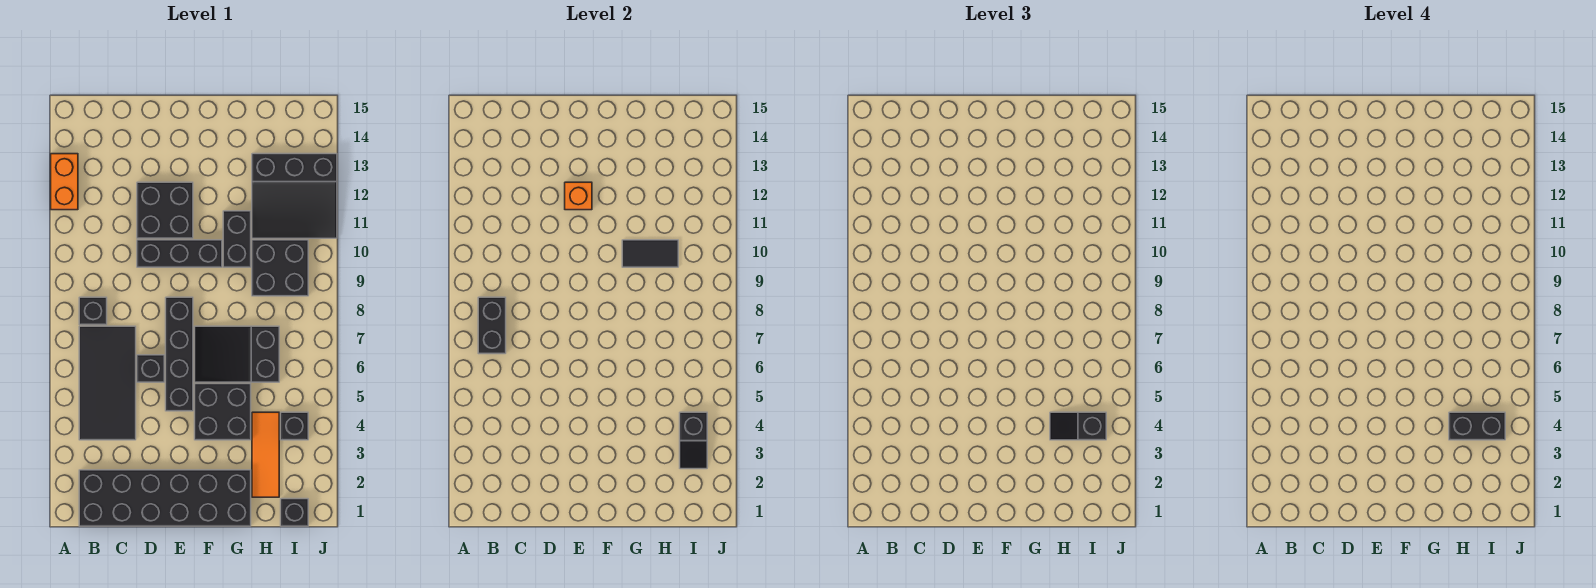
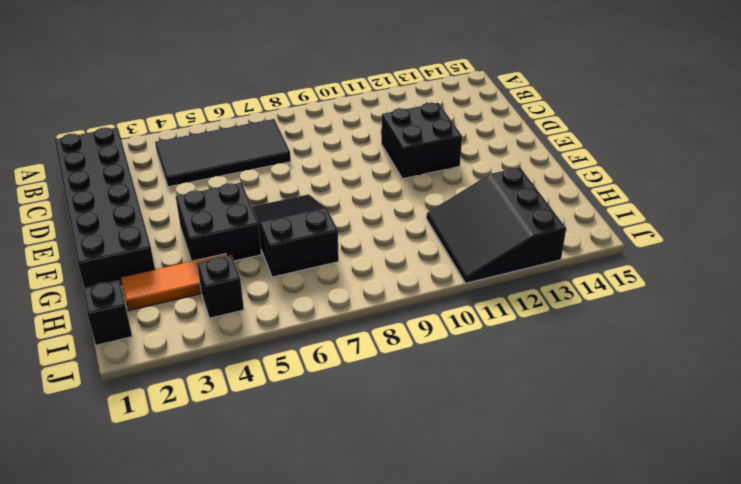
none -> orange brick A12:A13 level 1
none -> black brick B8 level 1
none -> black brick D6 level 1

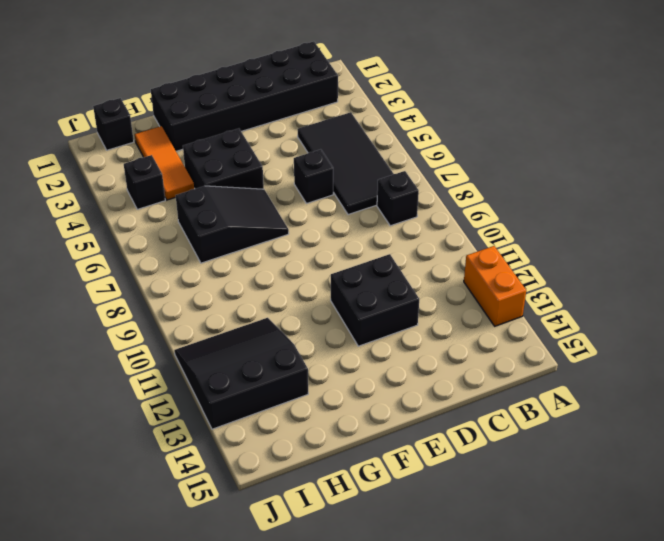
none -> black brick D10:F10 level 1
none -> black brick E5:E8 level 1
none -> black brick G10:G11 level 1

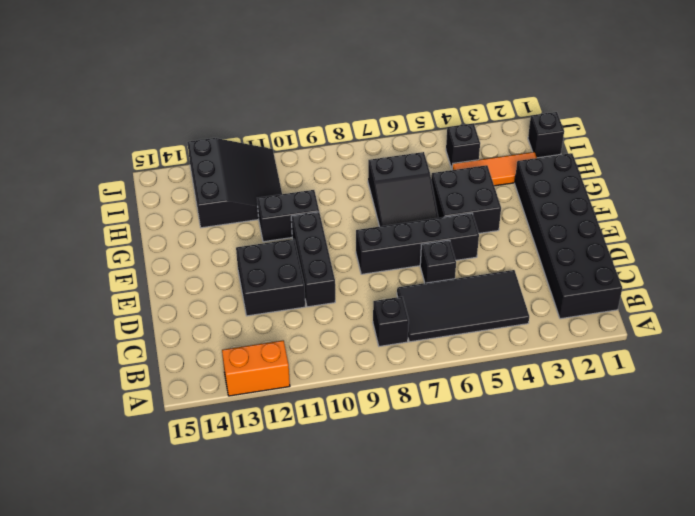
none -> black brick H9:I10 level 1
none -> black brick B7:B8 level 2
none -> orange brick E12 level 2

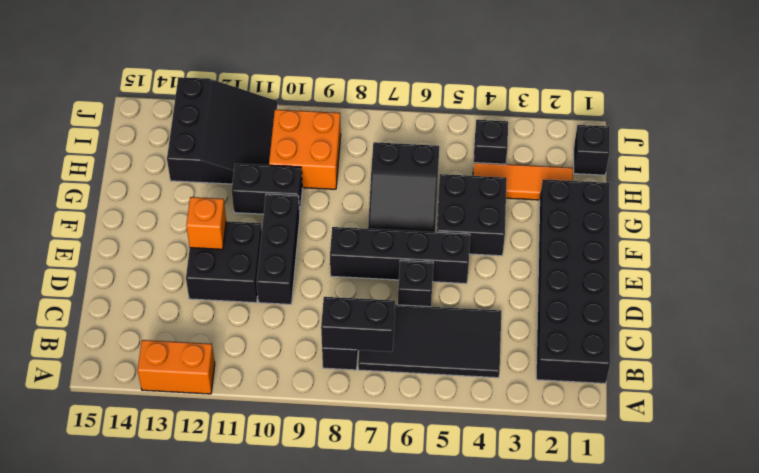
orange brick H9:I10 level 1 -> black brick H9:I10 level 1
none -> black tile G10:H10 level 2
none -> black slope I3:I4 level 2 top 4
none -> black slope H4:I4 level 3 top I

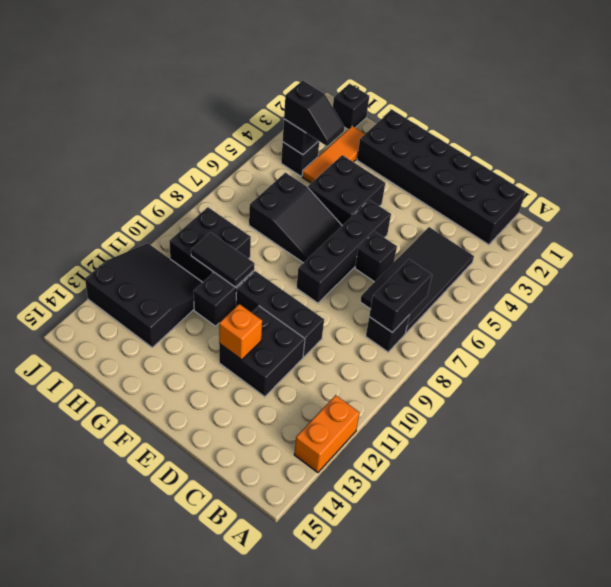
none -> black brick H4:I4 level 4

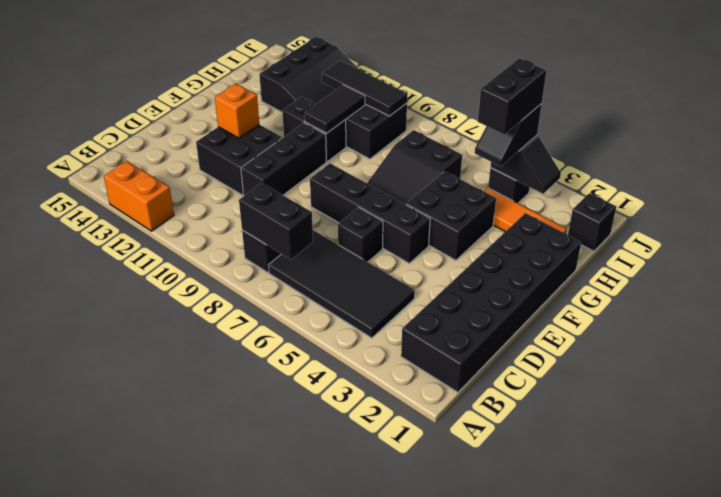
black tile I9:I11 level 2 -> none

